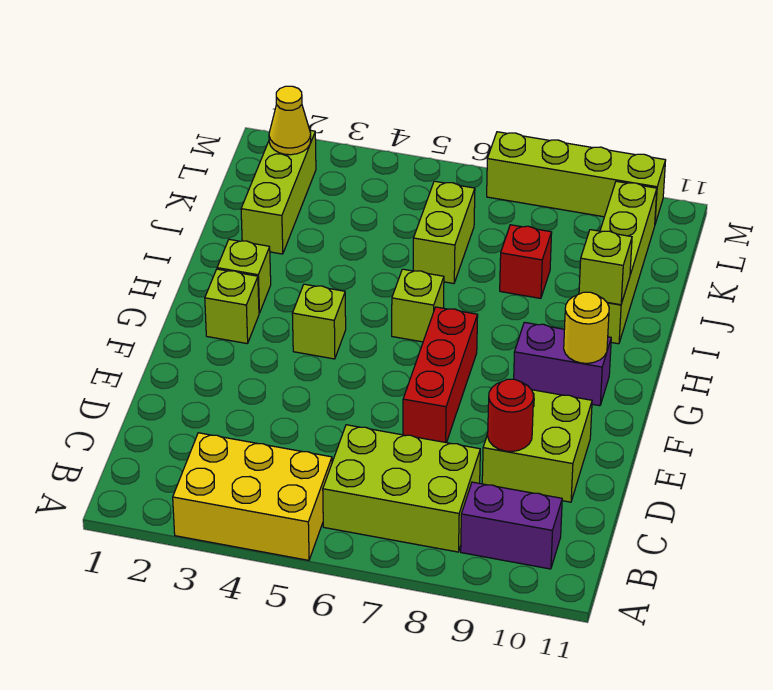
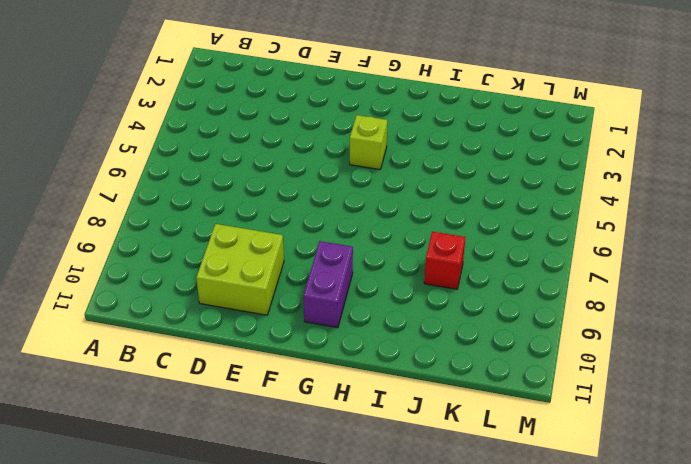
none -> yellow brick A3:B5 level 1
none -> lime brick B6:C8 level 1
none -> purple brick B9:B10 level 1

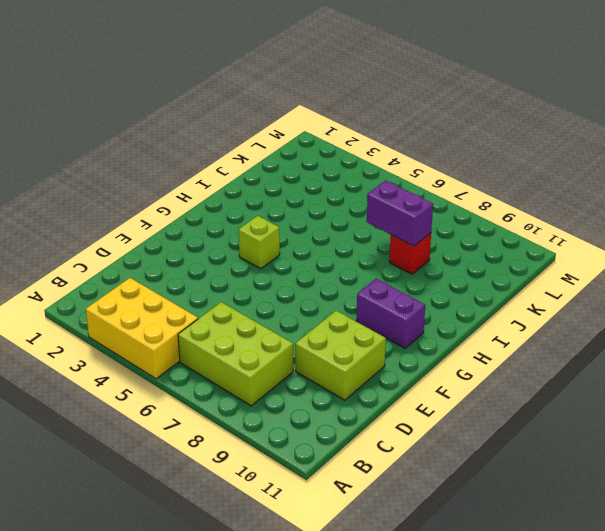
purple brick J7:J8 level 2 -> purple brick B9:B10 level 1
none -> red brick E7:G7 level 1
none -> lime brick G2 level 1
none -> lime brick H2 level 1

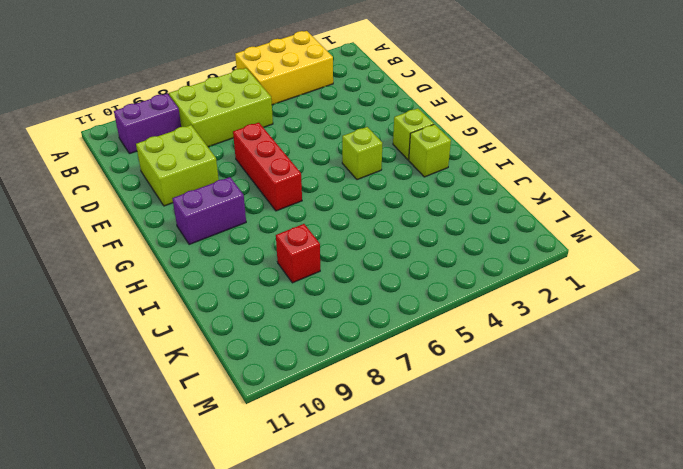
none -> lime brick H6 level 1
none -> lime brick I10:L10 level 1
none -> lime brick J2:L2 level 1

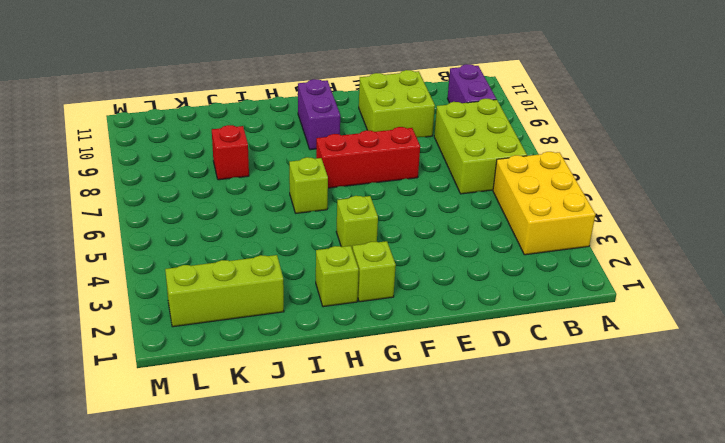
none -> lime brick I10:L10 level 1
none -> lime brick J6:K6 level 1
none -> lime brick M7:M10 level 1

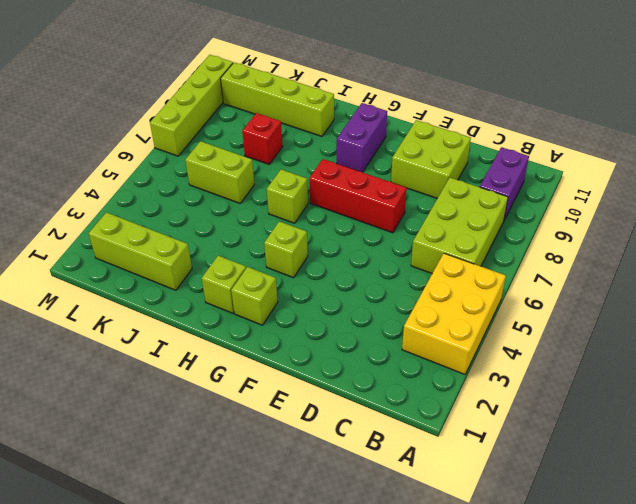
none -> red round brick D9 level 2
none -> yellow round brick G10 level 2
none -> lime brick I10 level 2

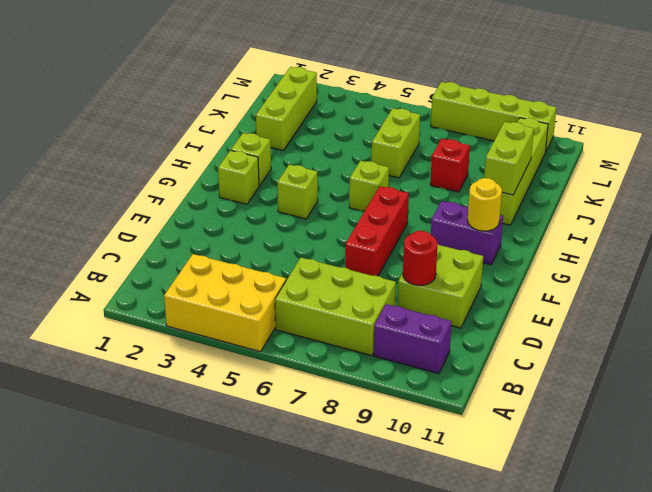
lime brick I10:J10 level 2 -> lime brick I10 level 2
none -> yellow cone L2 level 2

